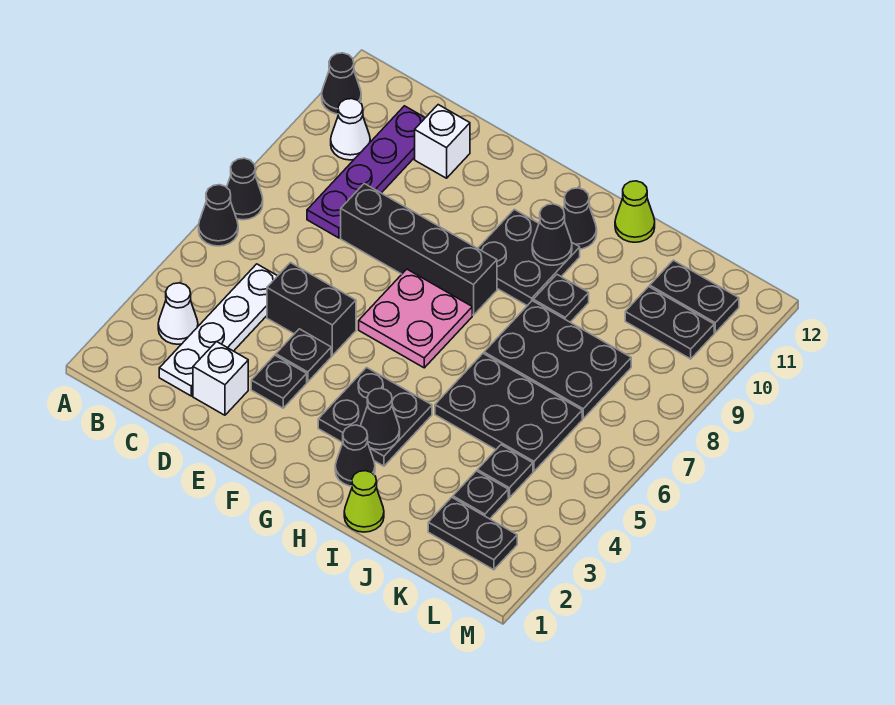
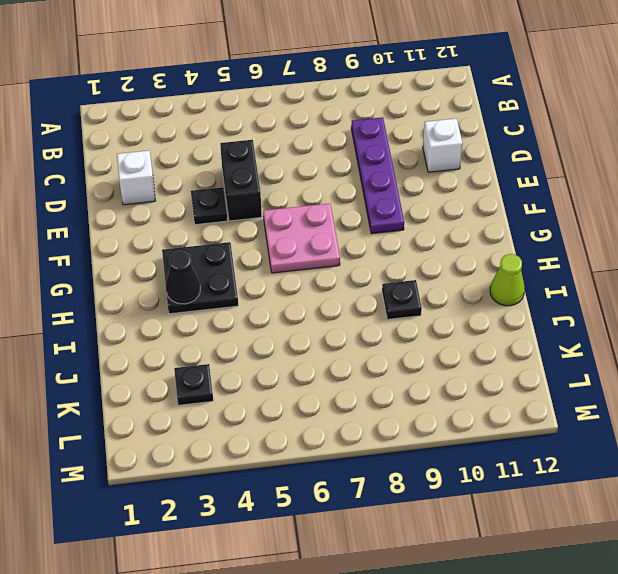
purple plate C9:F9 level 1 -> purple plate C8:C11 level 1
none -> black cone A6 level 1
none -> black cone A7 level 1
none -> black cone A11 level 1
none -> white cone B3 level 1

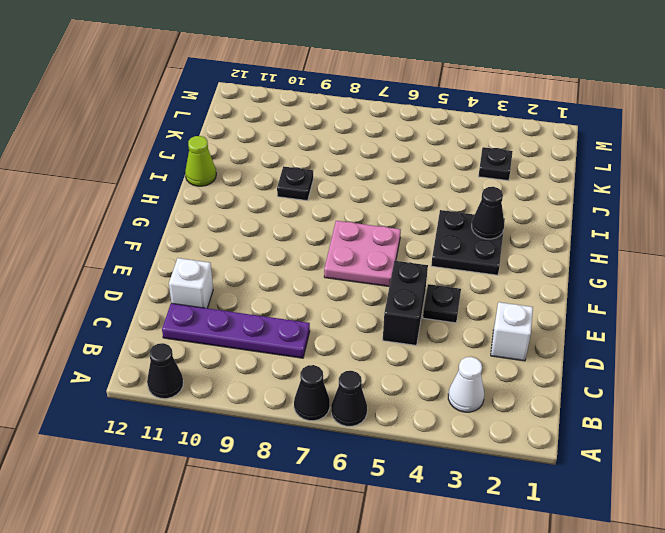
none -> white cone B10 level 1
none -> white plate C2:C5 level 1
none -> black brick D8:G8 level 1
none -> black plate E3 level 1

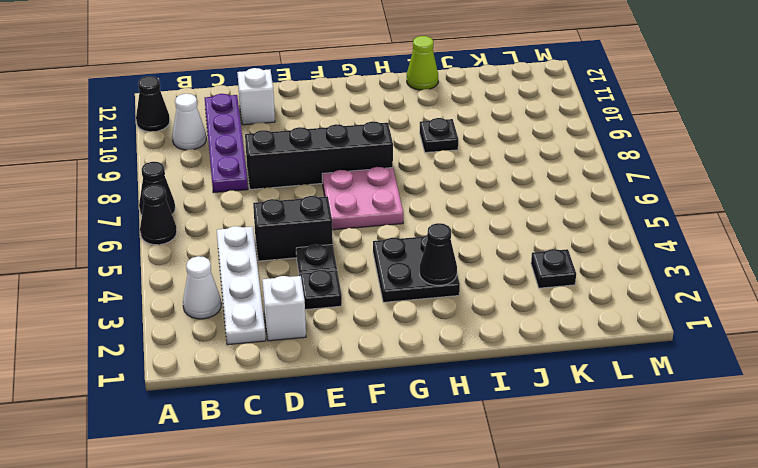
none -> black plate G9:H10 level 1
none -> black cone H2 level 1
none -> black cone H11 level 1
none -> lime cone I1 level 1

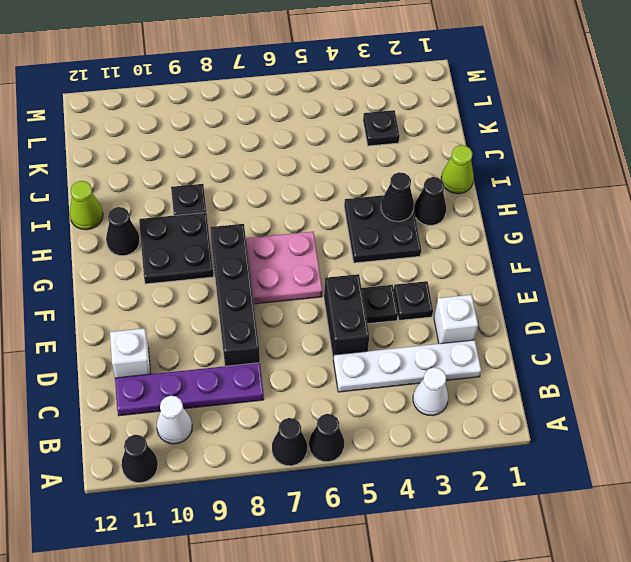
none -> black plate I5:K6 level 1
none -> black plate I7:K8 level 1
none -> black plate K2:L2 level 1
none -> black plate K4 level 1

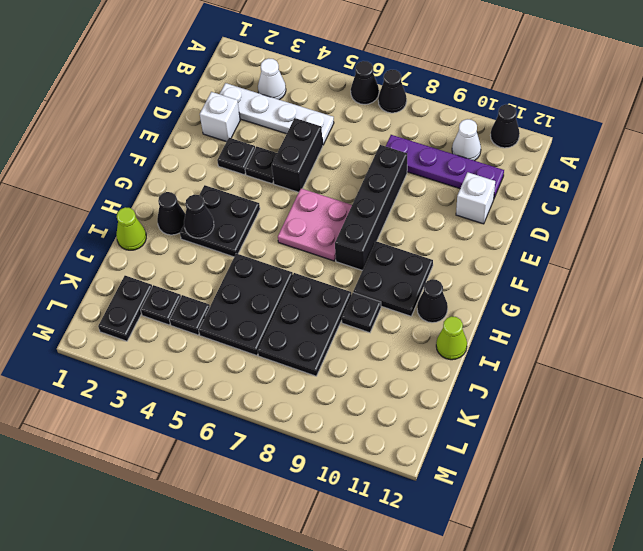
none -> black plate K10:L10 level 1
none -> black plate K11:L11 level 1
none -> black cone H10 level 2

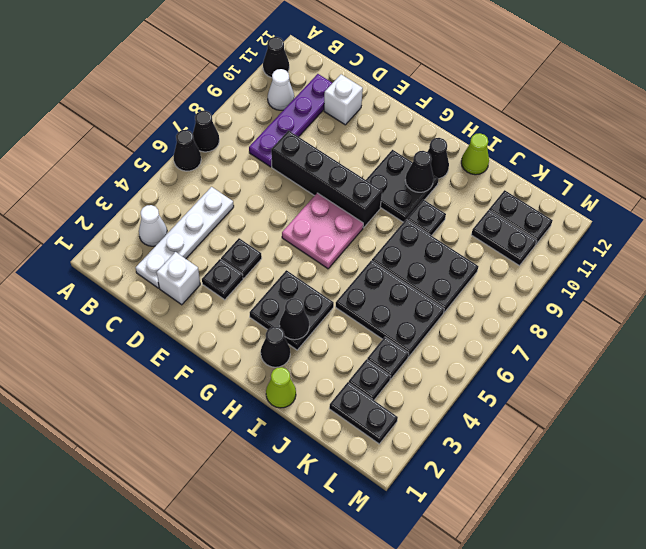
none -> black brick D5:E5 level 1

